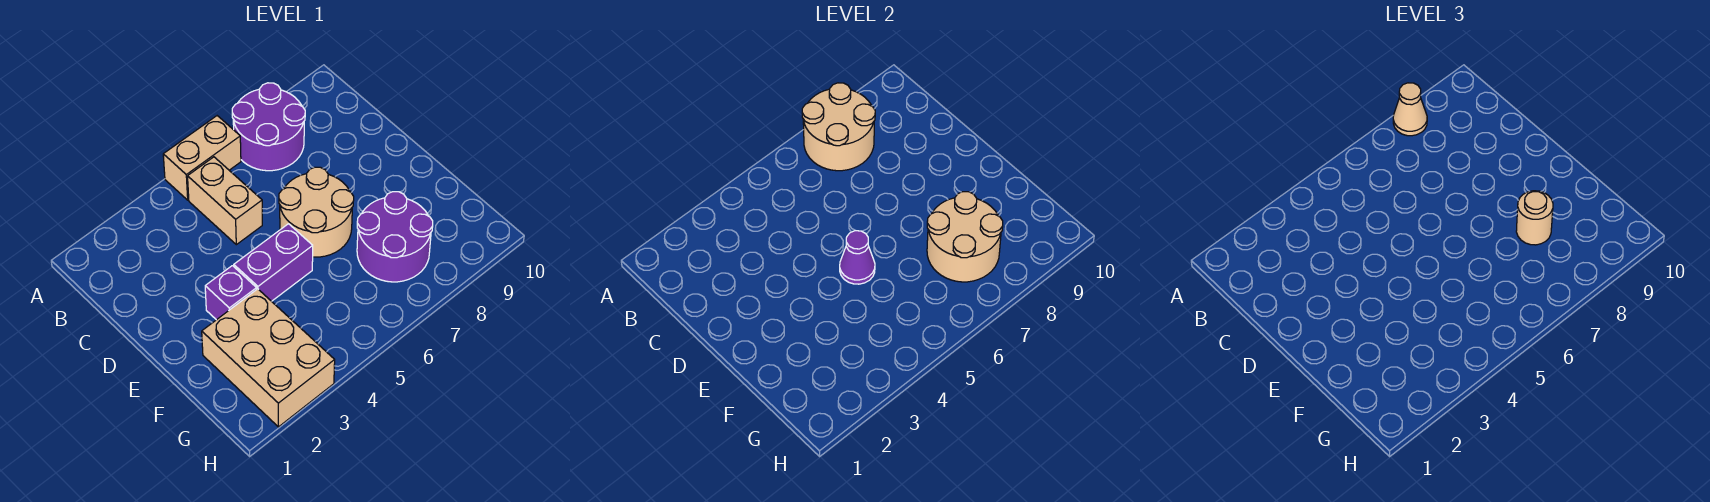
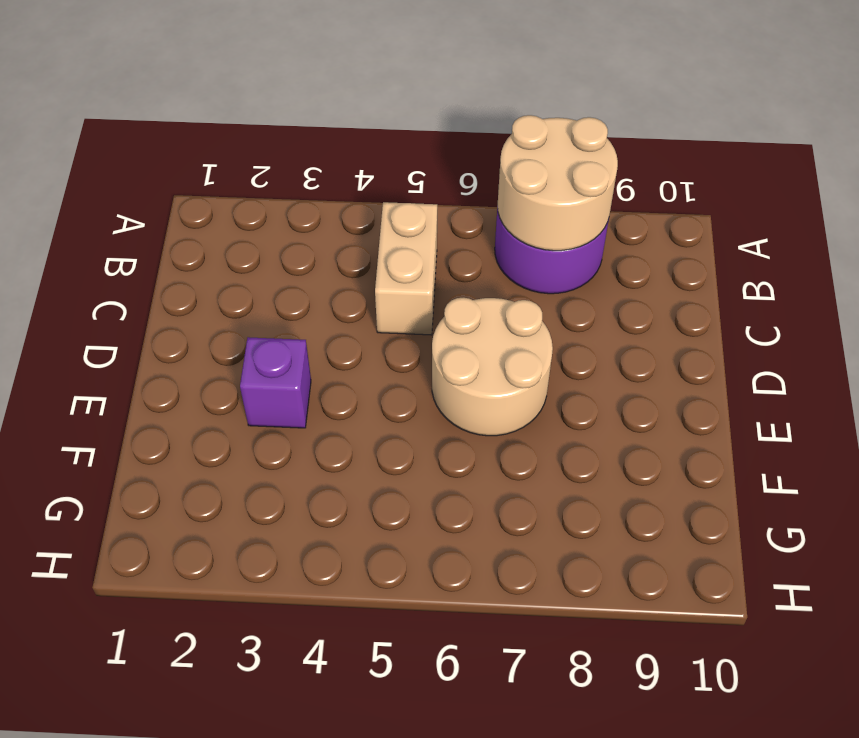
none -> tan brick A5:A6 level 1
none -> purple brick E4:E5 level 1
none -> tan brick F2:H3 level 1

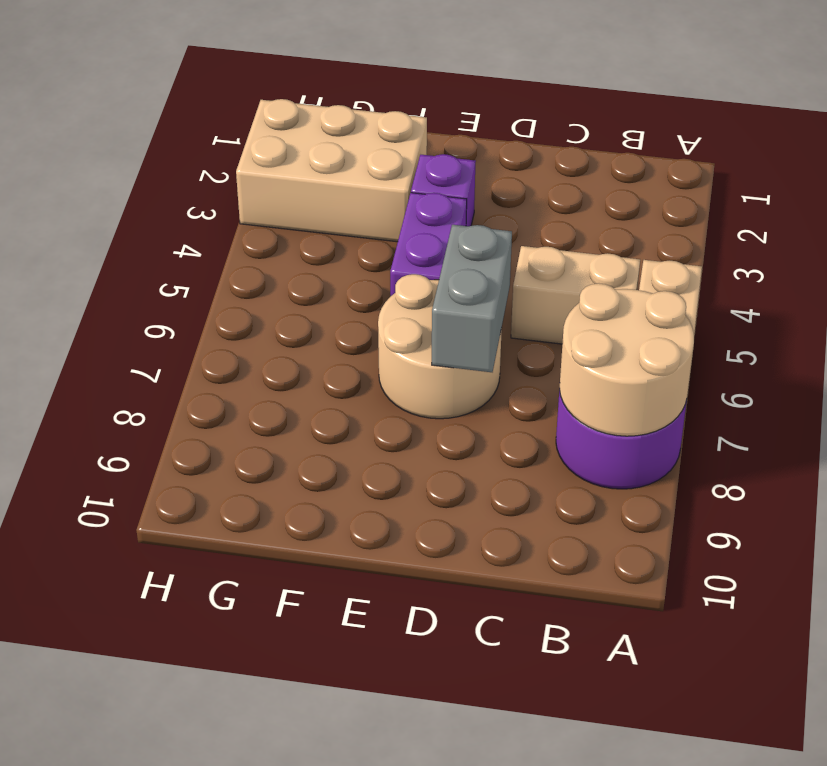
grey brick D6:D7 level 2 -> none
none -> purple round brick F7:G8 level 1
none -> purple cone E5 level 2
none -> tan round brick F7:G8 level 2

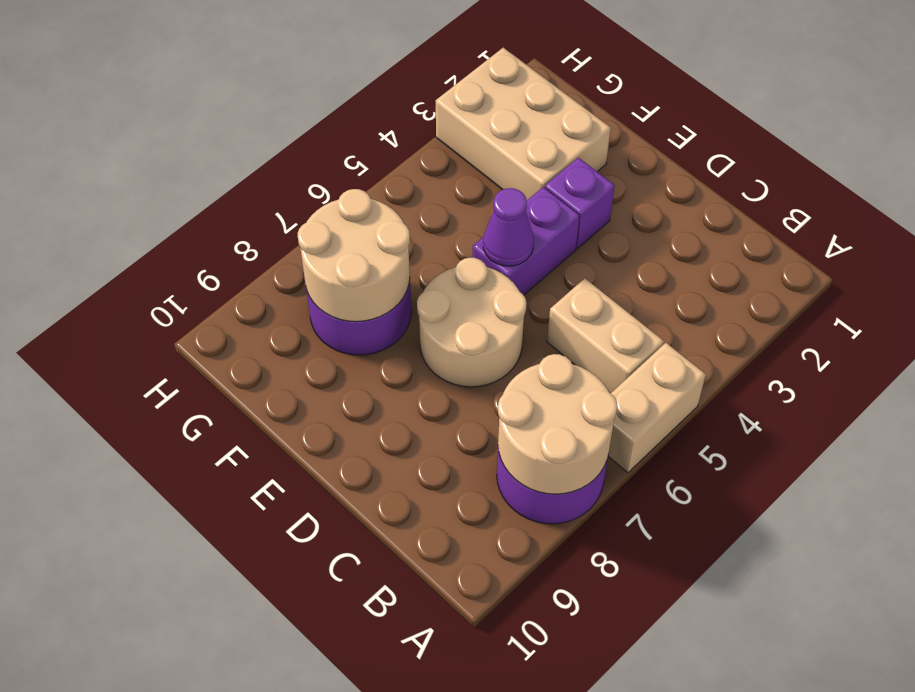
none -> tan cone A8 level 3
none -> tan round brick F8 level 3

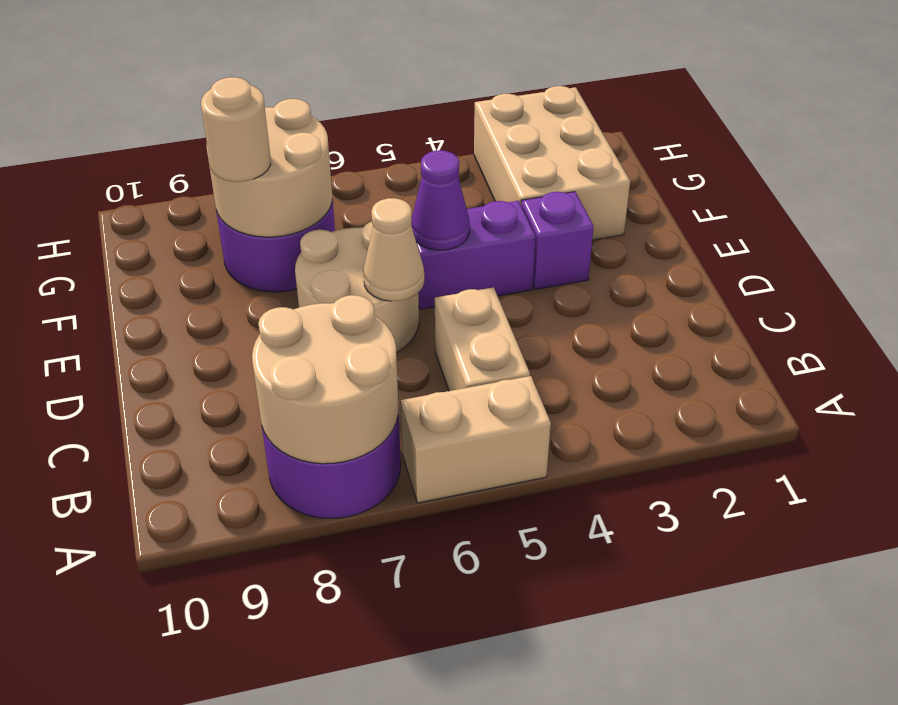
tan cone D6 level 2 -> tan cone A8 level 3

